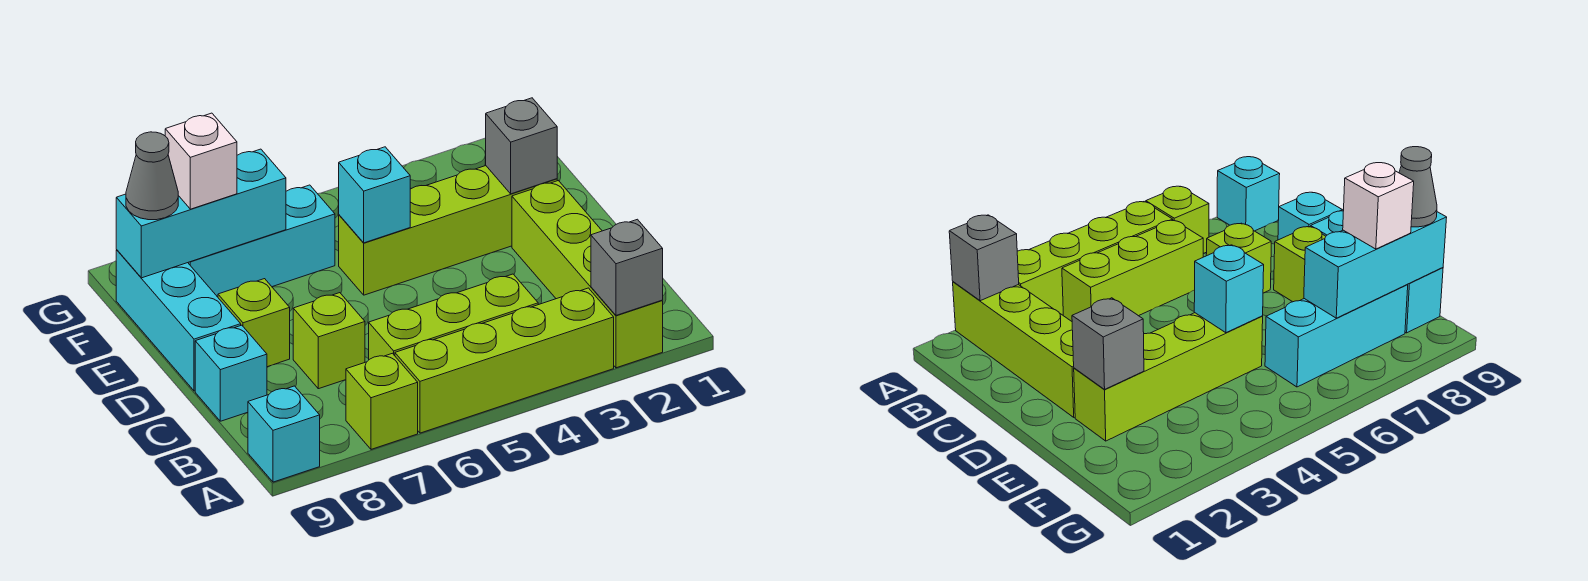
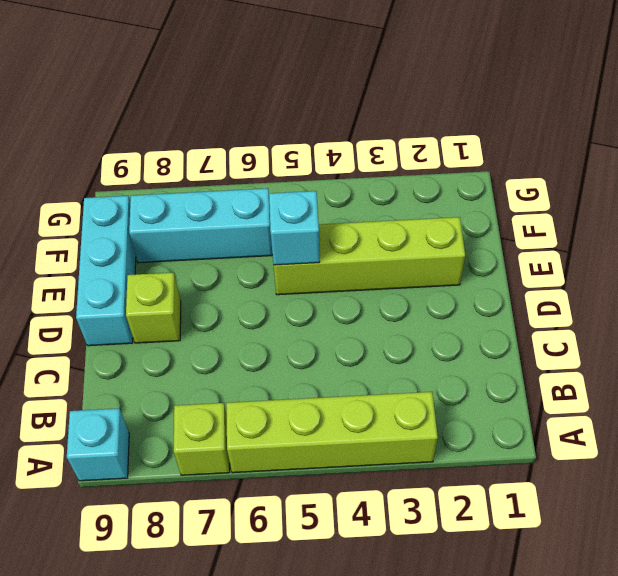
none -> lime brick A2:D2 level 1
none -> lime brick B4:B6 level 1
none -> lime brick C7 level 1

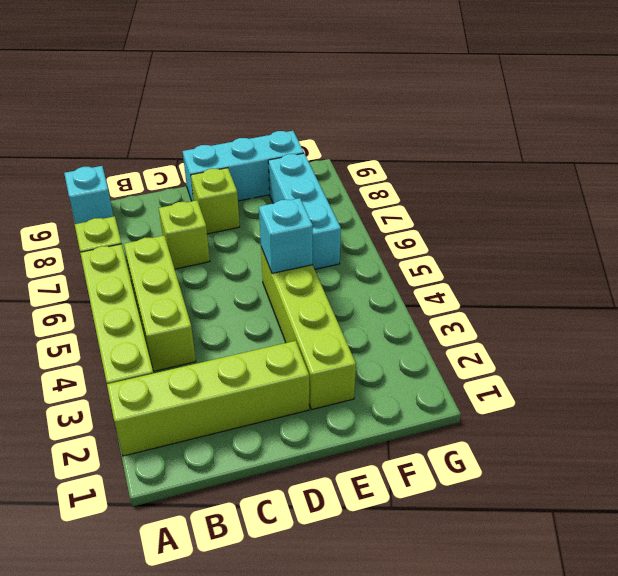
none -> cyan brick C9 level 1
none -> grey brick A2 level 2
none -> grey brick E2 level 2

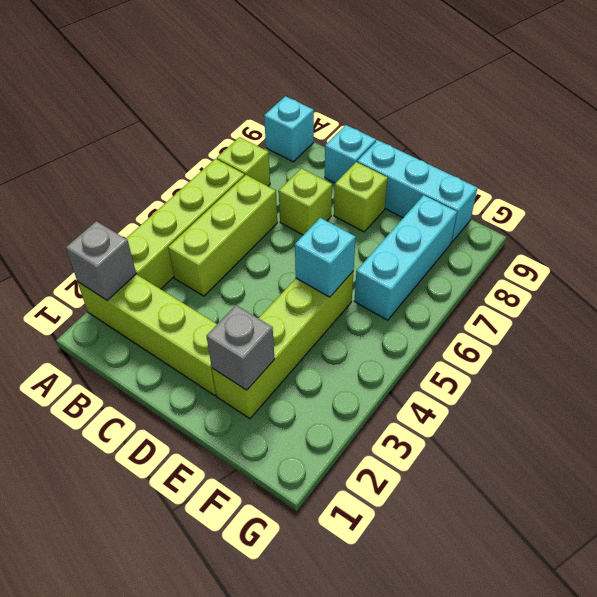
none -> cyan brick F7:F9 level 2
none -> white brick F8 level 3
none -> grey cone F9 level 3

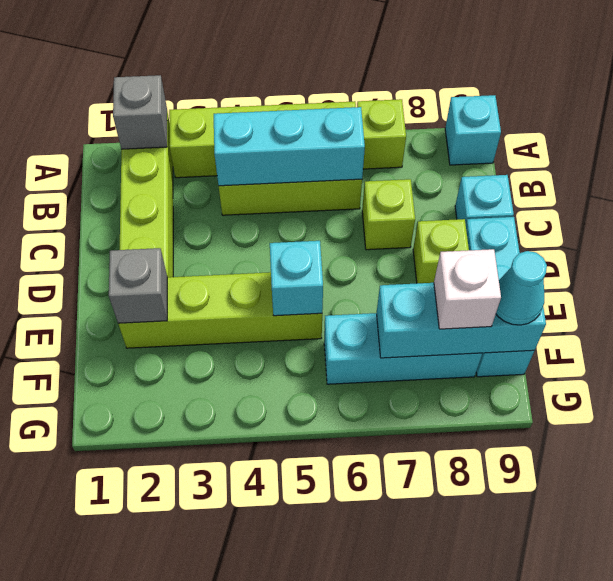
cyan brick B4:B6 level 2 -> none
cyan cone F9 level 3 -> grey cone F9 level 3

